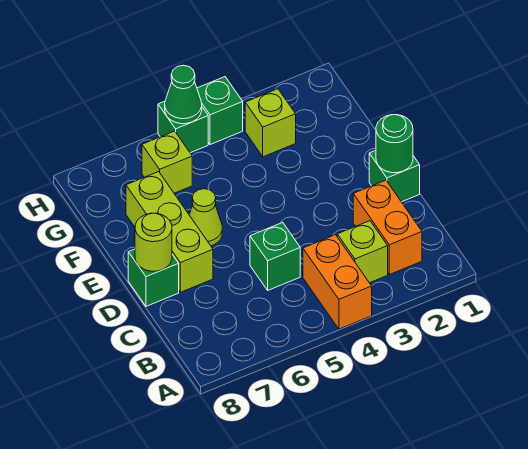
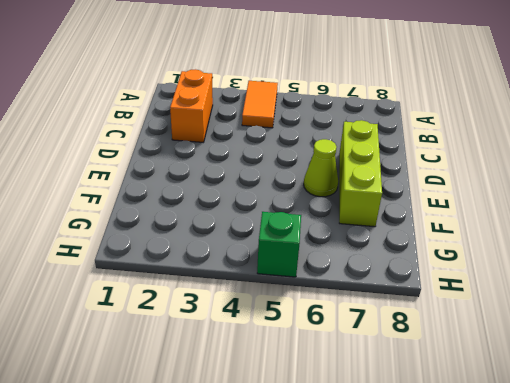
orange tile A4:B4 level 1 -> orange brick A4:B4 level 1
none -> lime brick B3 level 1
none -> green brick C5 level 1
none -> green brick D1 level 1

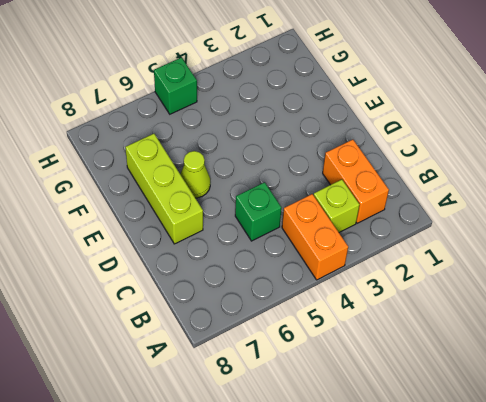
none -> green brick D1 level 1
none -> green brick D8 level 1
none -> lime brick G3 level 1

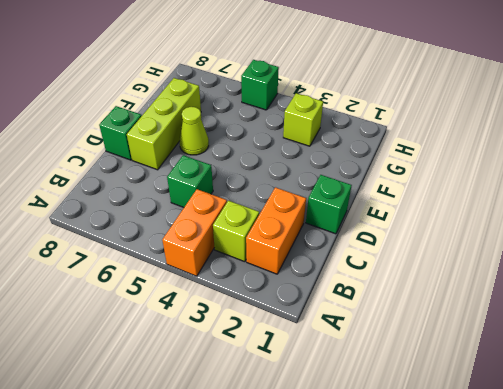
none -> lime brick G6 level 1
none -> green brick H4 level 1
none -> green round brick D1 level 2

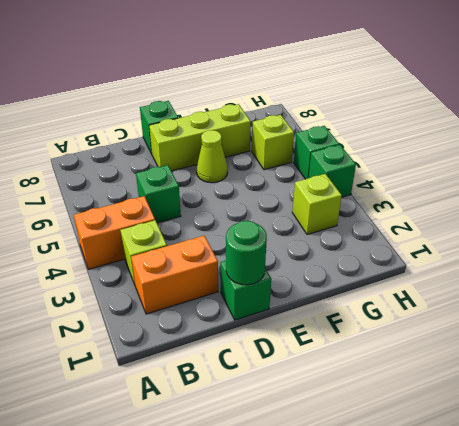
none -> lime round brick D8 level 2
none -> green cone H5 level 2

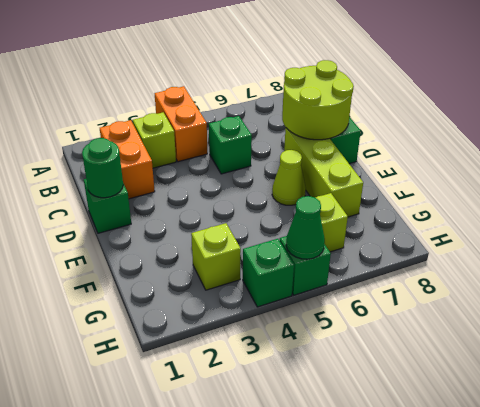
lime round brick C7:D8 level 2 -> lime round brick D8 level 2

